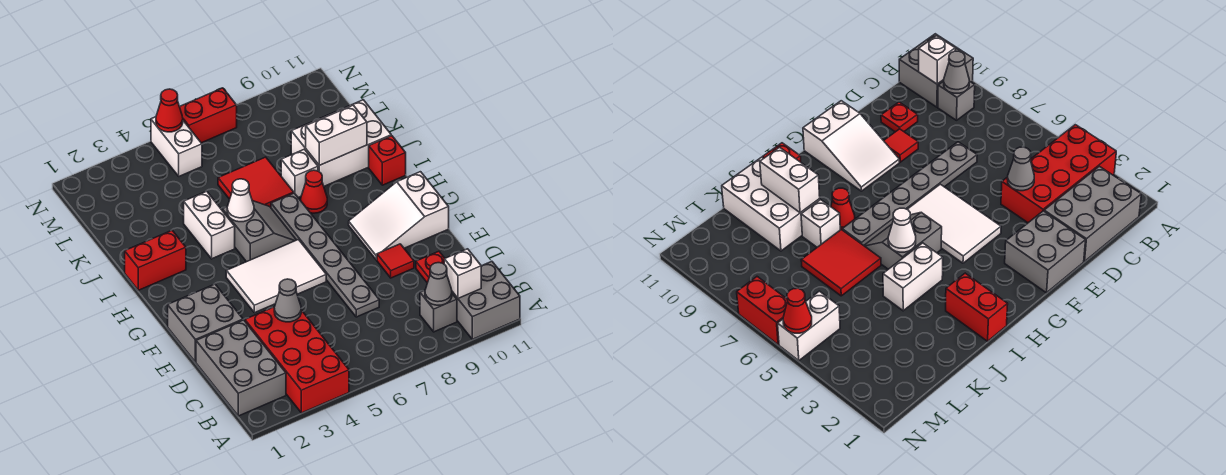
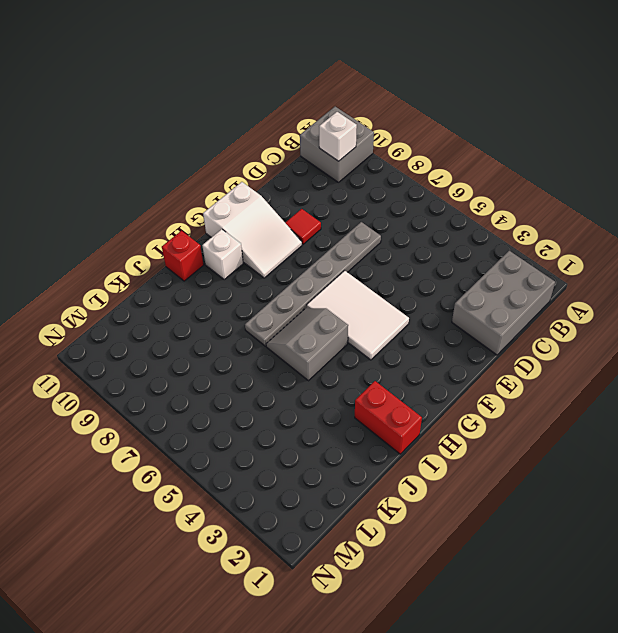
white brick H10 level 1 -> white brick J8 level 1
none -> red brick A3:D4 level 1
none -> grey brick B9 level 1
none -> red plate D10 level 1

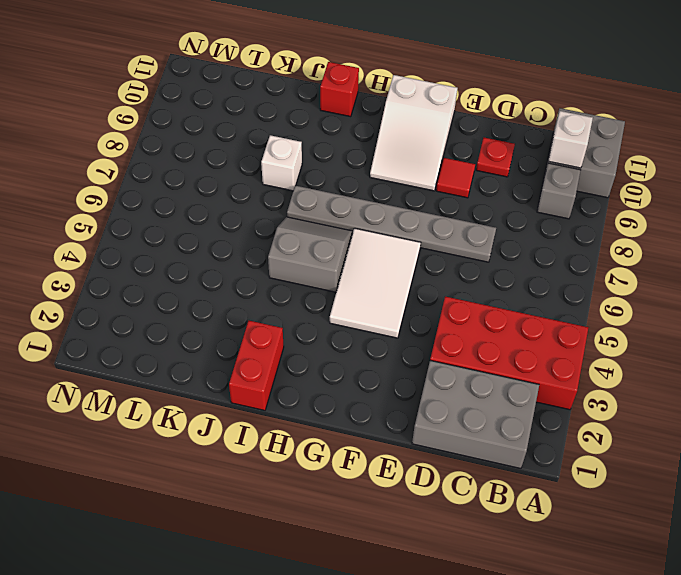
none -> grey brick E1:F2 level 1
none -> white brick I4:J4 level 1
none -> red cone I8 level 1

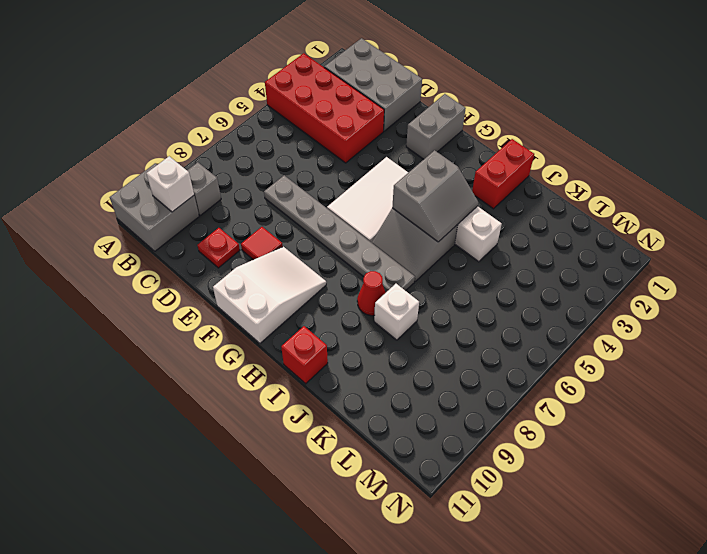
grey brick F1:F2 level 1 -> grey brick E1:F2 level 1
grey slope H4:I5 level 2 top H -> white cone I5 level 2
none -> red tile J6:K7 level 1
none -> white brick J9:K11 level 1
none -> white brick M5:N5 level 1

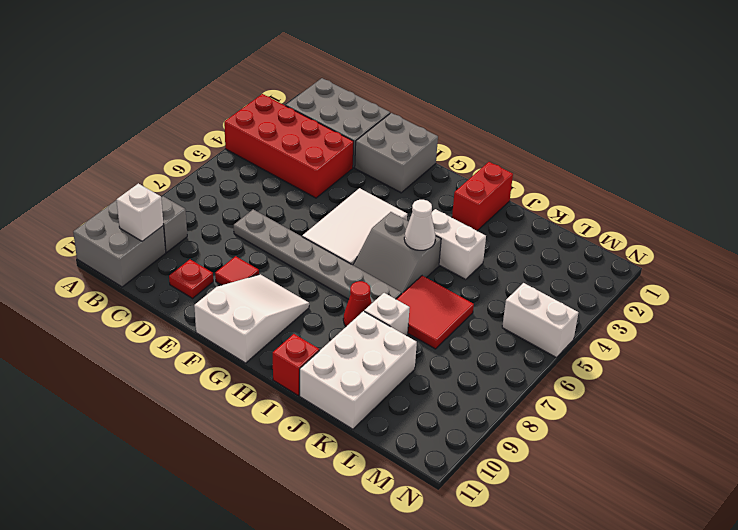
none -> red brick N6:N7 level 1
none -> grey cone B9 level 2
none -> grey cone D4 level 2

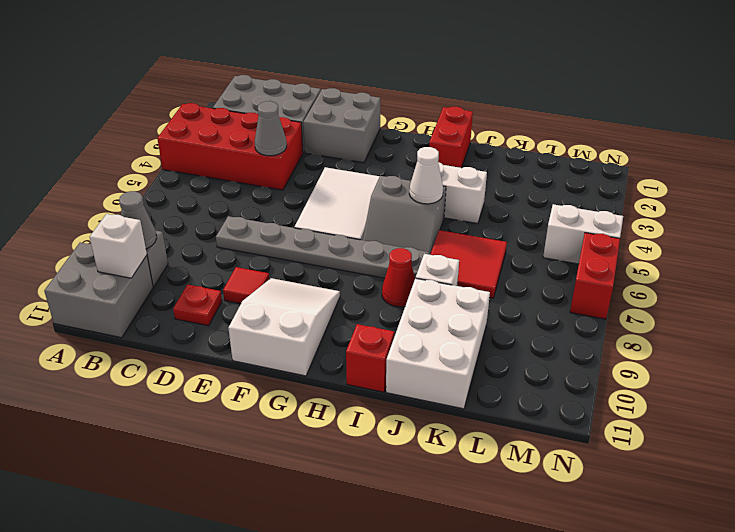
none -> white brick J9:J10 level 2
none -> red cone N5 level 2

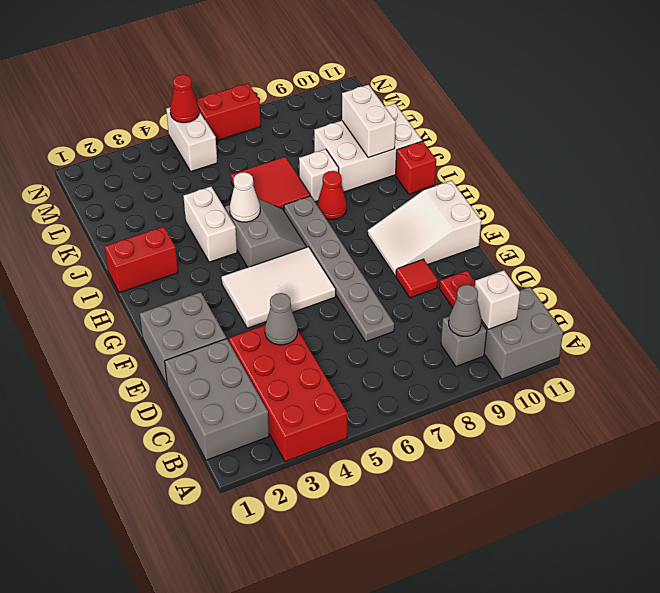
white brick J10:K10 level 2 -> white brick J9:J10 level 2

